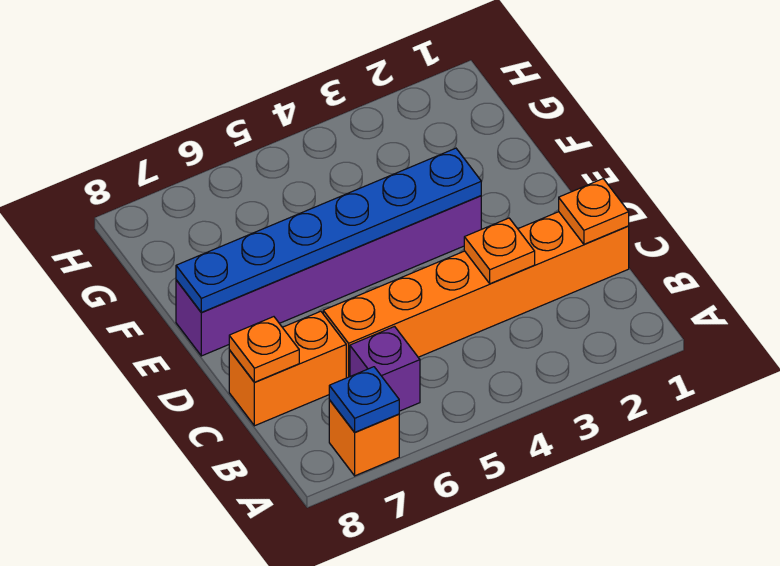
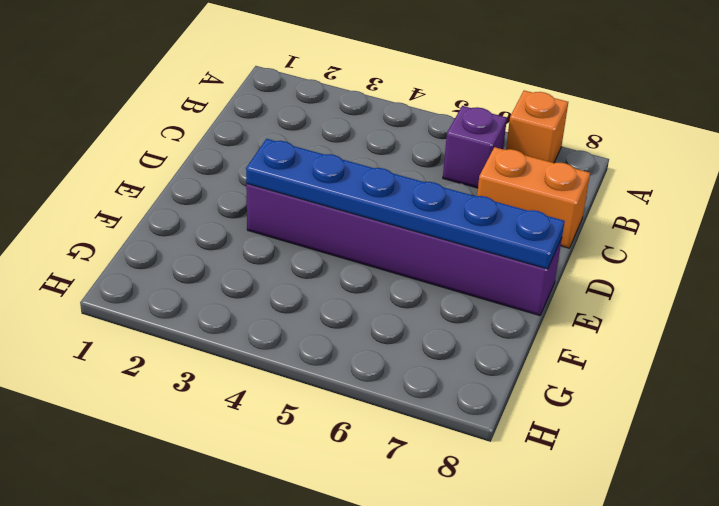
none -> orange brick C1:C6 level 1
none -> blue plate A7 level 2

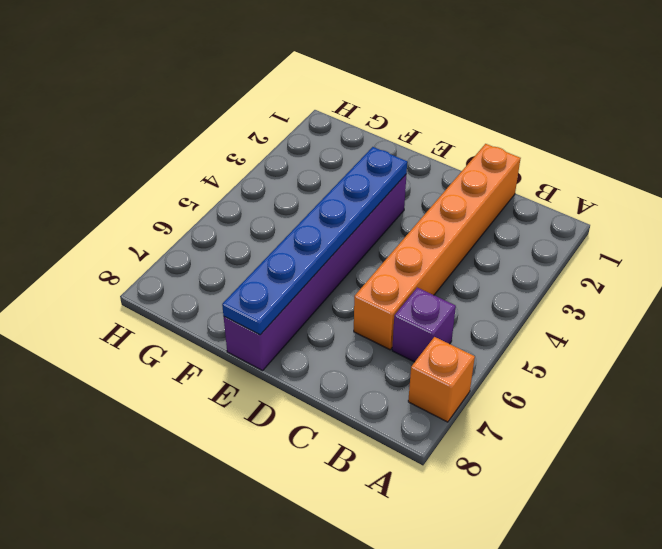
none -> orange brick C7:C8 level 1
none -> blue plate A7 level 2

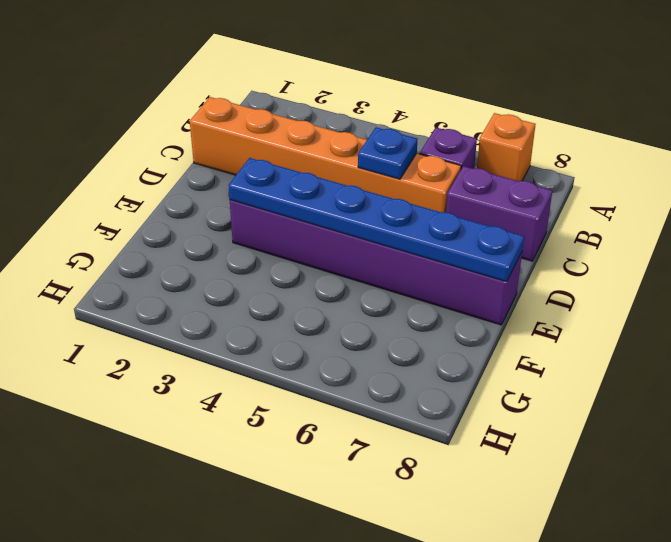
blue plate C5 level 2 -> blue plate A7 level 2
purple brick C7:C8 level 1 -> orange brick C7:C8 level 1
none -> orange plate C1 level 2
none -> orange plate C3 level 2

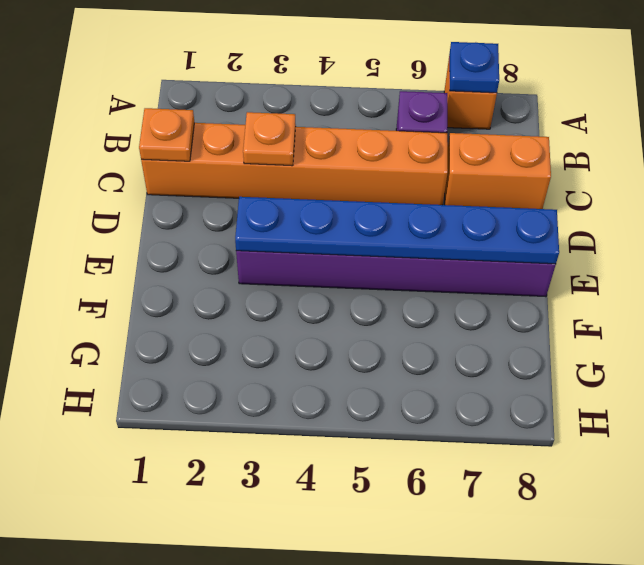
none -> orange plate C8 level 2

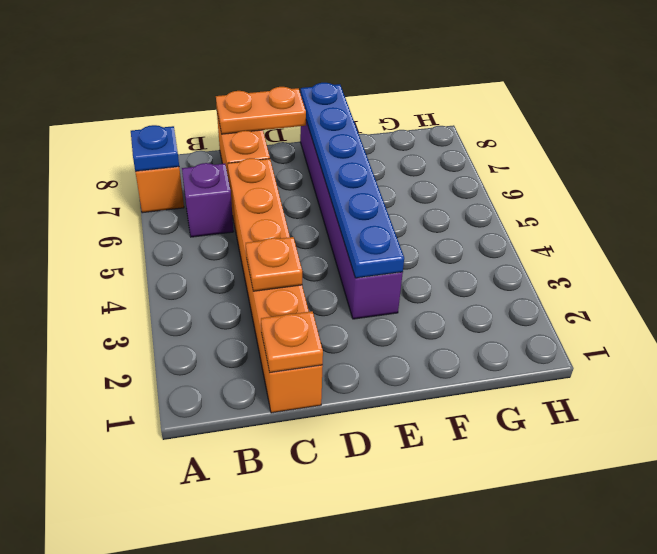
orange plate C8:D8 level 2 -> orange plate C8 level 2

